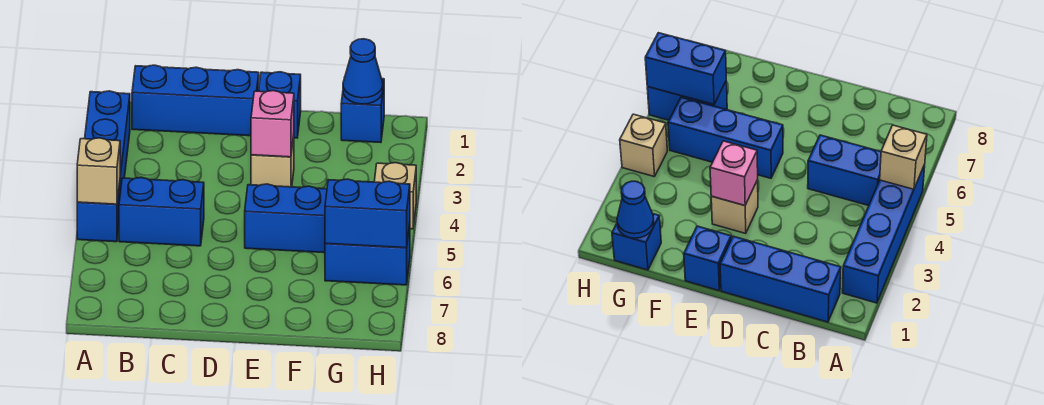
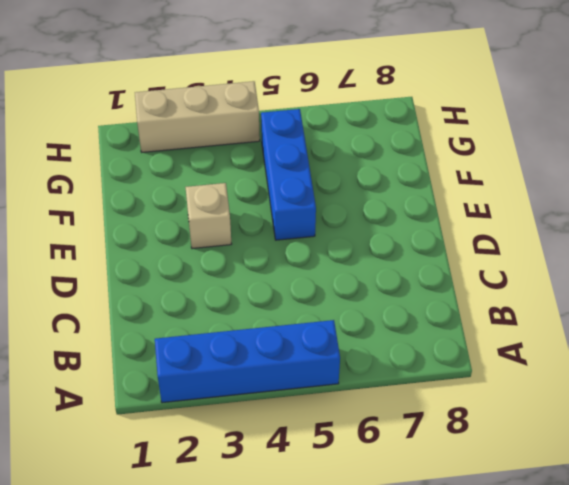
tan brick H2:H4 level 1 -> tan brick H4 level 1
none -> blue brick B1:D1 level 1
none -> blue brick B5:C5 level 1
none -> blue brick E1 level 1

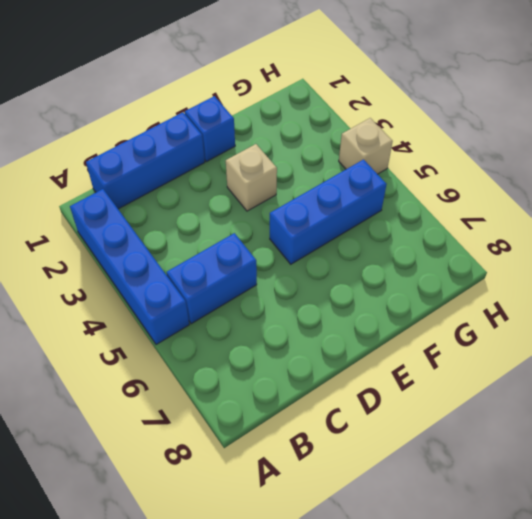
none -> blue brick G1 level 1
none -> blue brick G6:H6 level 1
none -> tan brick A5 level 2

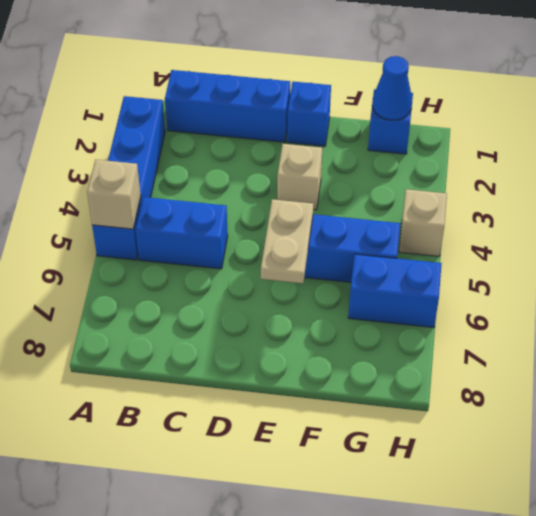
tan plate E5:E6 level 2 -> none
none -> pink brick E3 level 2
none -> blue brick G6:H6 level 2

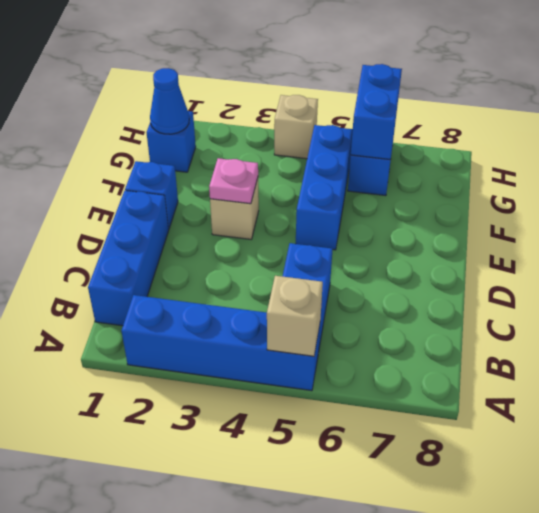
pink plate E3 level 2 -> pink brick E3 level 2

